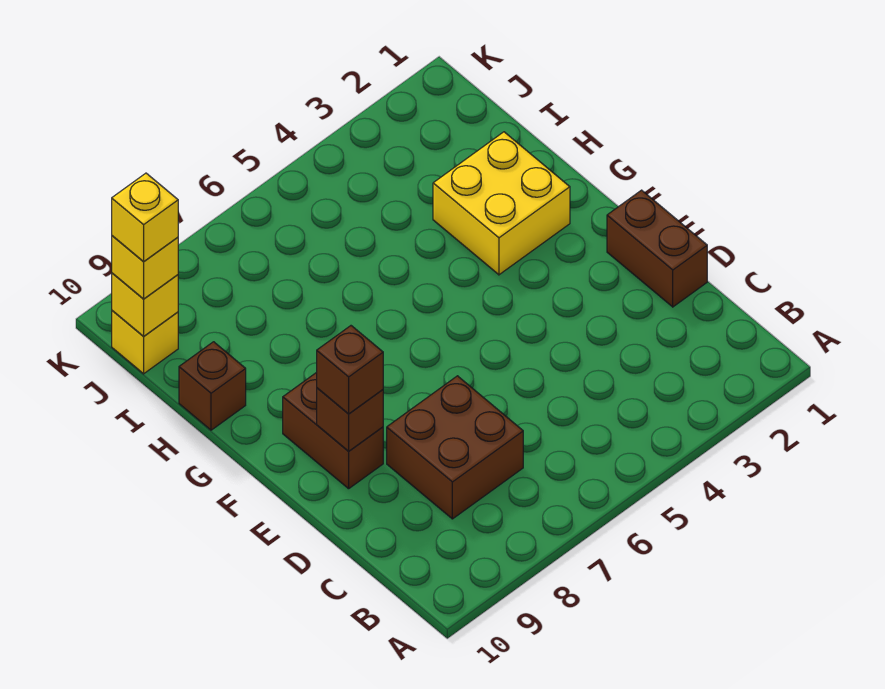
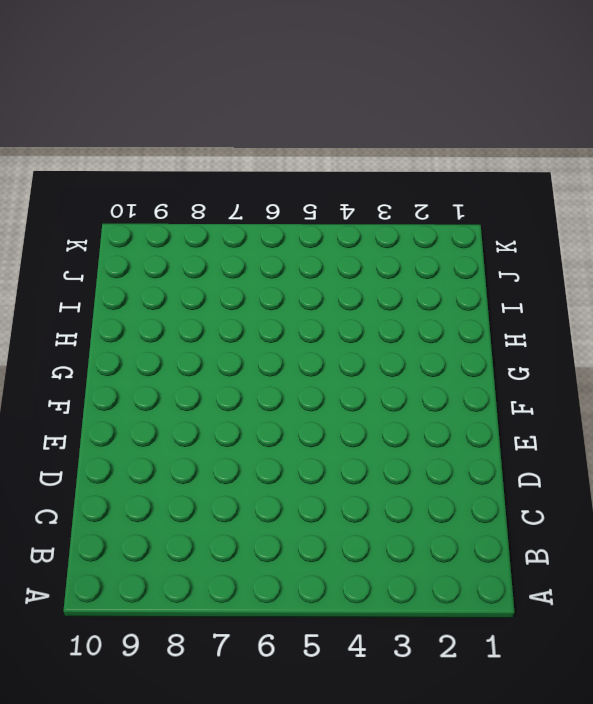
none -> brown brick C7:D8 level 1
none -> brown brick D1:E1 level 1

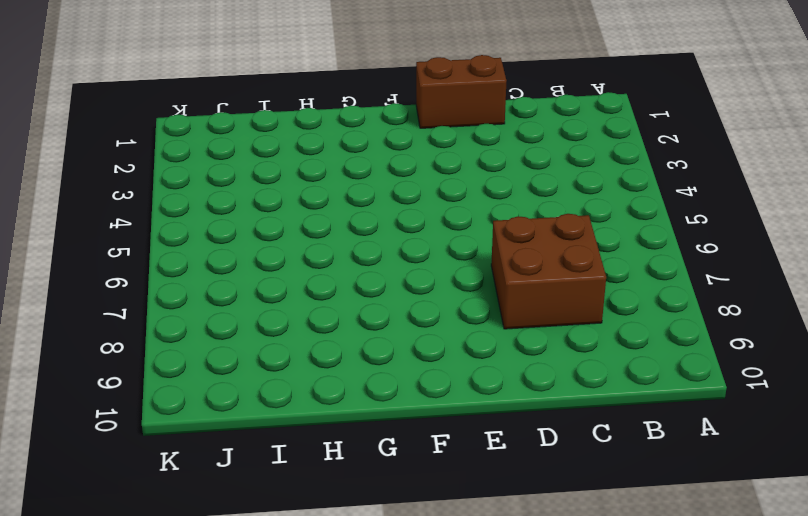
none -> brown brick E9:F9 level 1
none -> yellow brick G2:H3 level 1

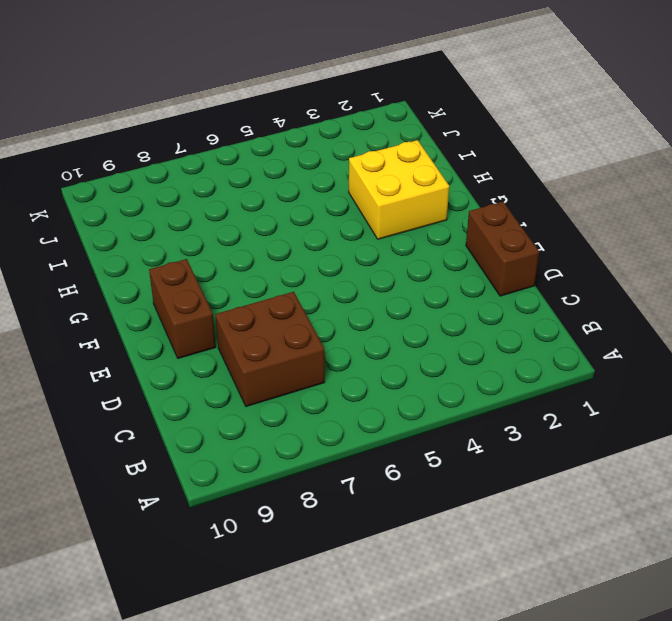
none -> brown brick H10 level 1
none -> yellow brick J10 level 1

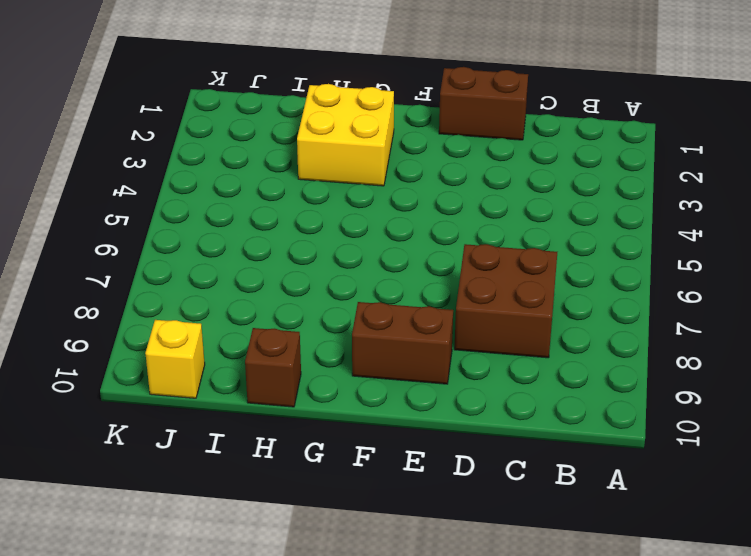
none -> brown brick E9 level 2
none -> yellow brick J10 level 2

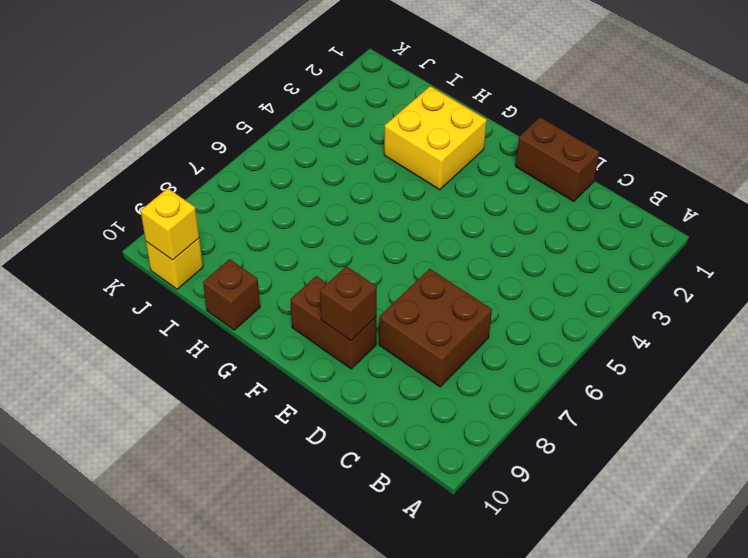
none -> brown brick E9 level 3
none -> yellow brick J10 level 3

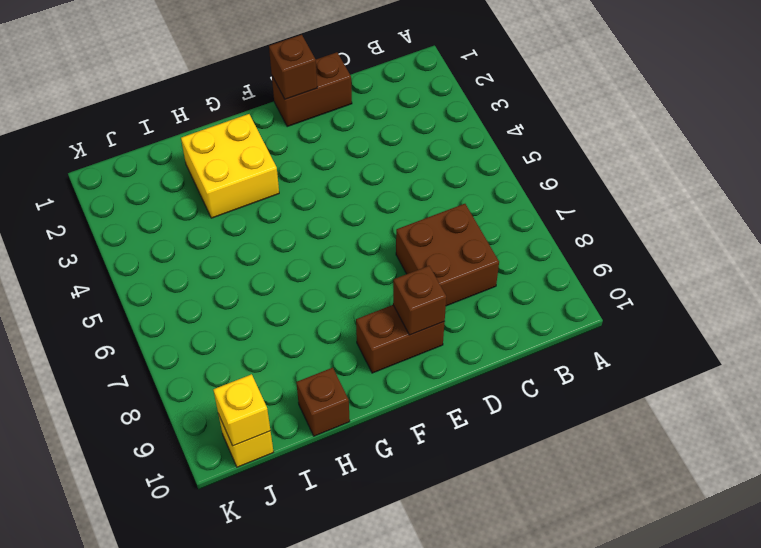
brown brick E1 level 2 -> brown brick E9 level 3
none -> yellow brick J10 level 3
none -> yellow brick J10 level 4

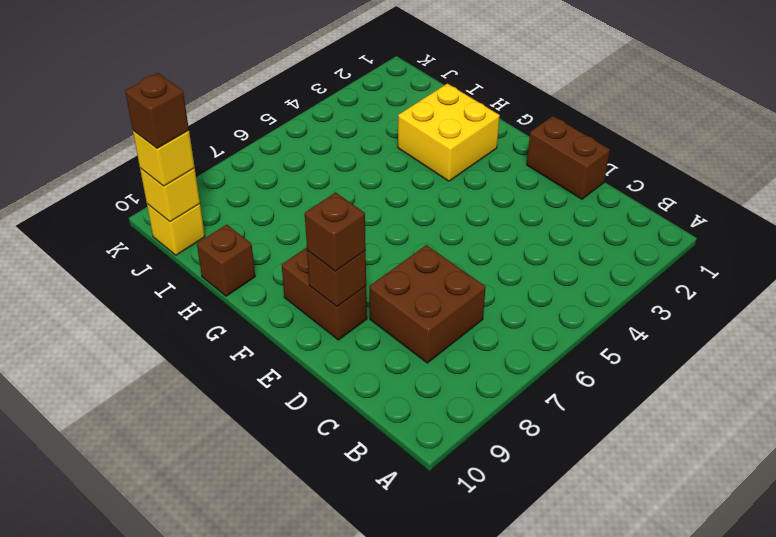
brown brick J10 level 4 -> yellow brick J10 level 4

